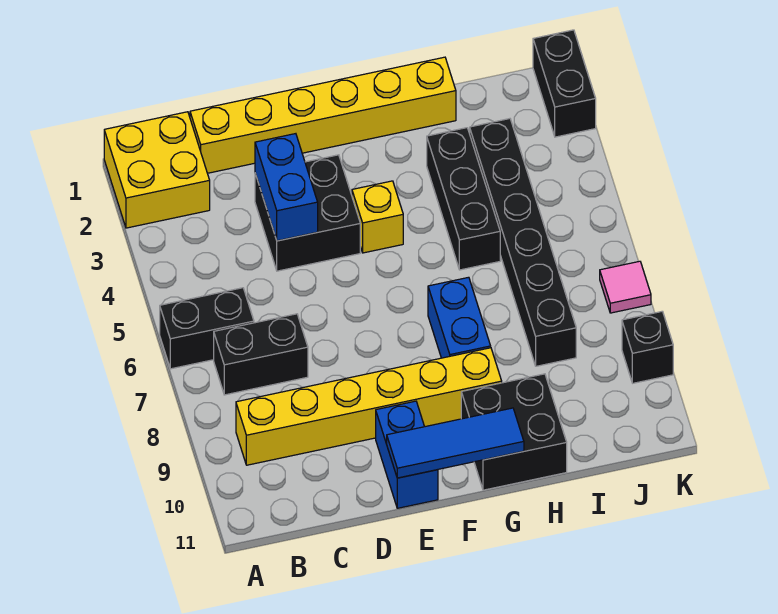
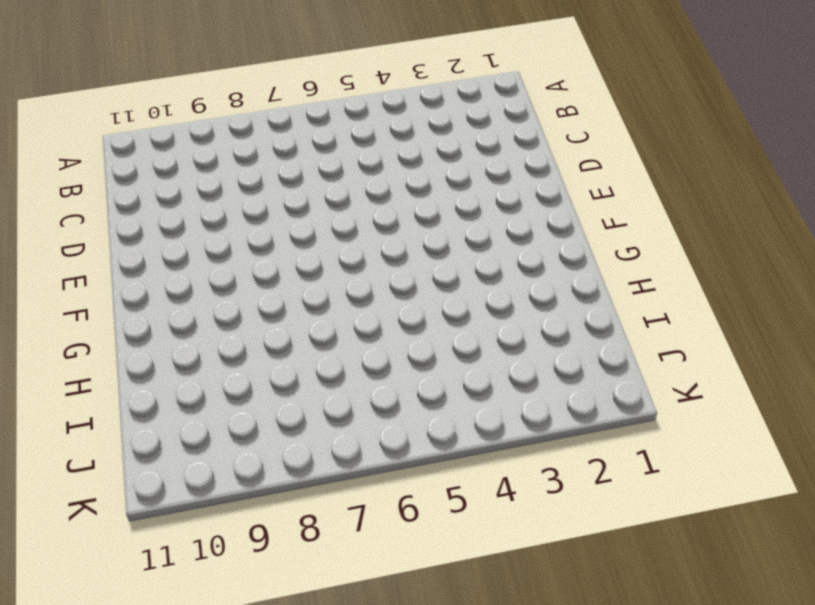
none -> yellow brick A1:B2 level 1
none -> black brick A6:B6 level 1
none -> black brick B7:C7 level 1

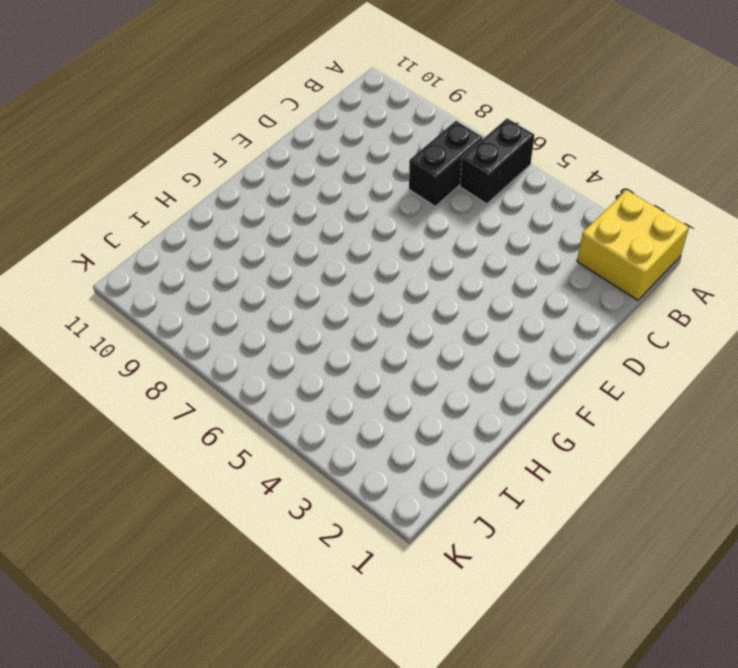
none -> yellow brick B9:G9 level 1
none -> yellow brick C1:H1 level 1
none -> black brick D3:E4 level 1

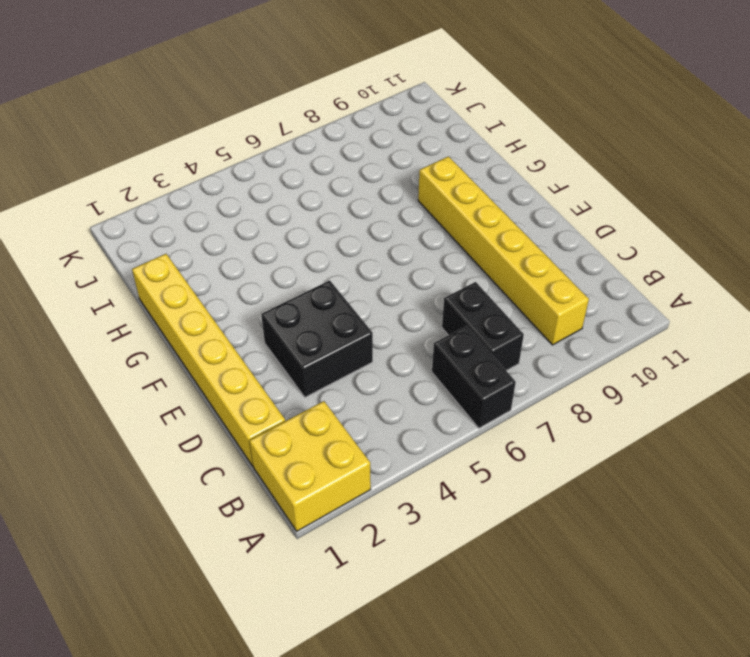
none -> blue brick E10:E11 level 1
none -> yellow brick F4 level 1
none -> blue brick G7:G8 level 1

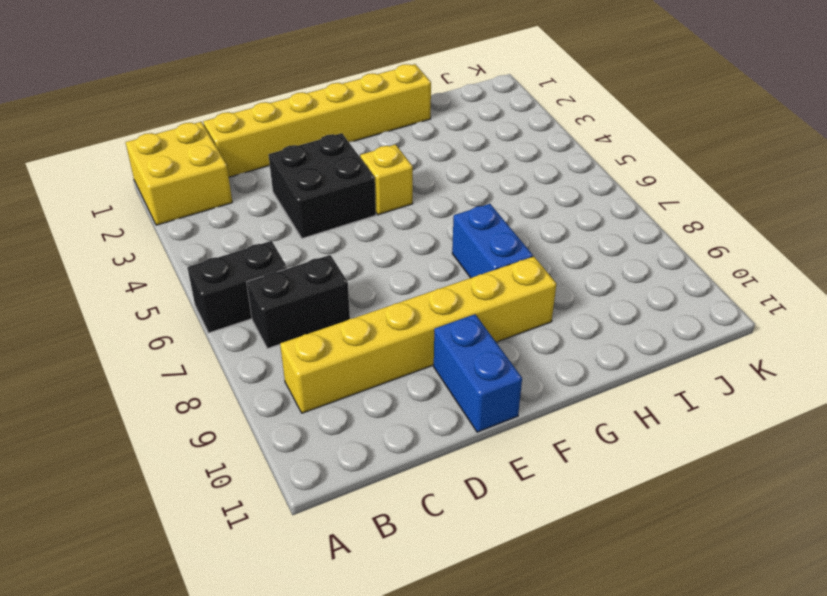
none -> black brick G10:H11 level 1
none -> black brick H3:H5 level 1
none -> black brick I3:I8 level 1

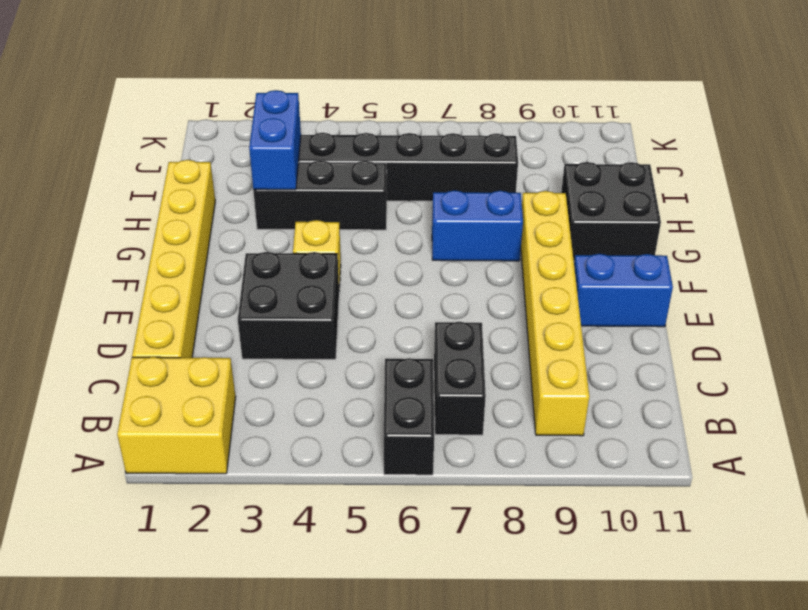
blue brick H3:I3 level 2 -> blue brick D3:D4 level 2
none -> black brick K1:K2 level 1
none -> pink tile K7 level 1
none -> black brick K9 level 1

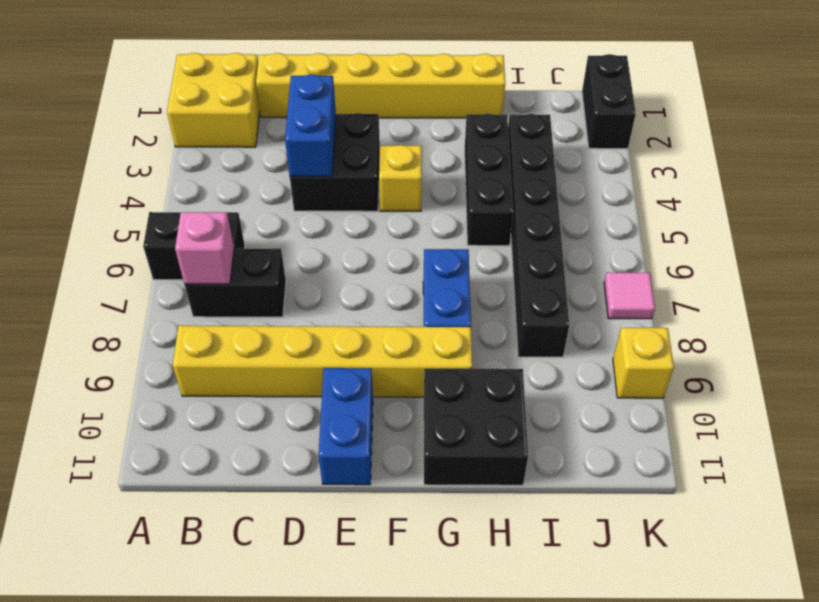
pink brick B7 level 2 -> none
yellow brick K9 level 1 -> black brick K9 level 1
none -> blue tile E11:G11 level 2

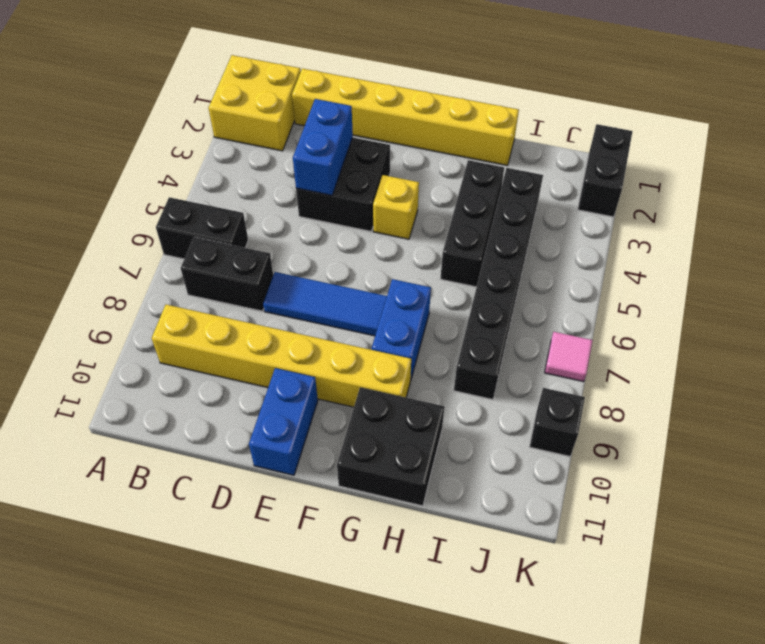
blue tile D7:F7 level 1 -> blue tile E11:G11 level 2

